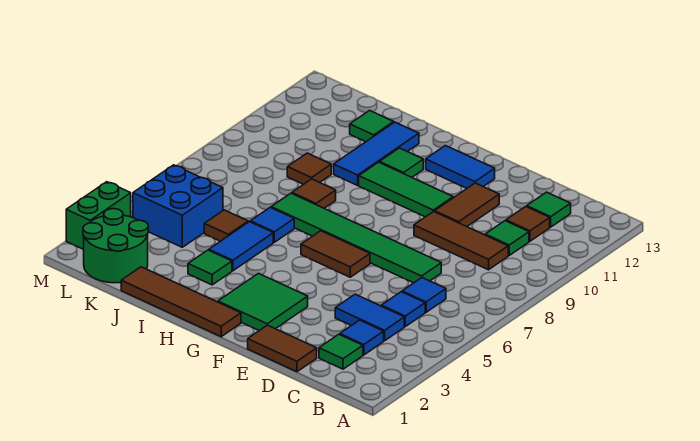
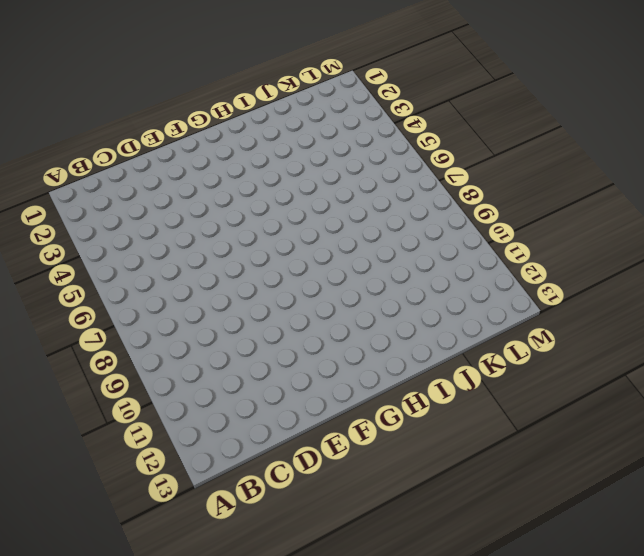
none -> green tile C2 level 1
none -> blue tile C3 level 1
none -> blue tile C4:D4 level 1

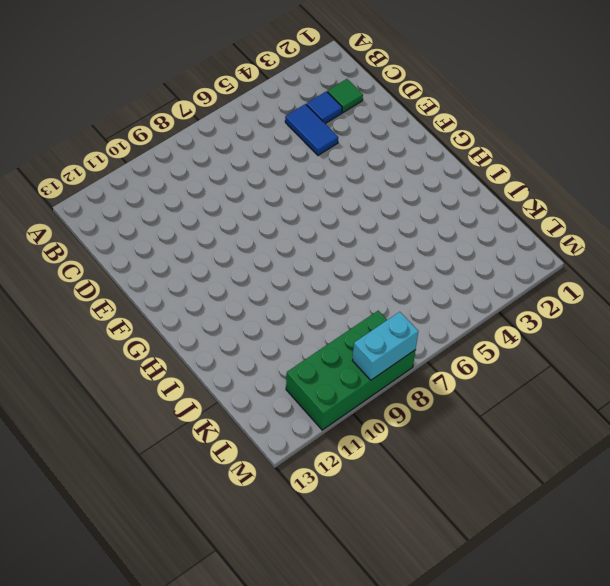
green brick L8:M11 level 1 -> none
cyan brick M8:M9 level 2 -> none
none -> blue tile C5 level 1
none -> blue tile C6 level 1
none -> brown tile C9:E9 level 1

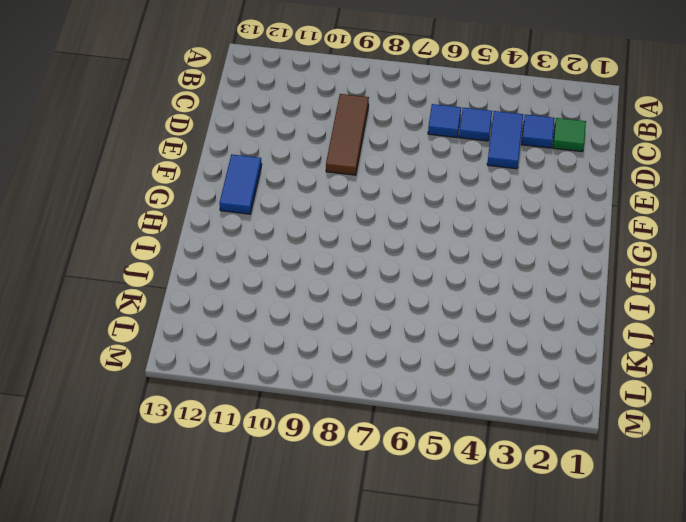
none -> green tile C10 level 1
none -> brown tile C11 level 1
none -> green tile C12 level 1

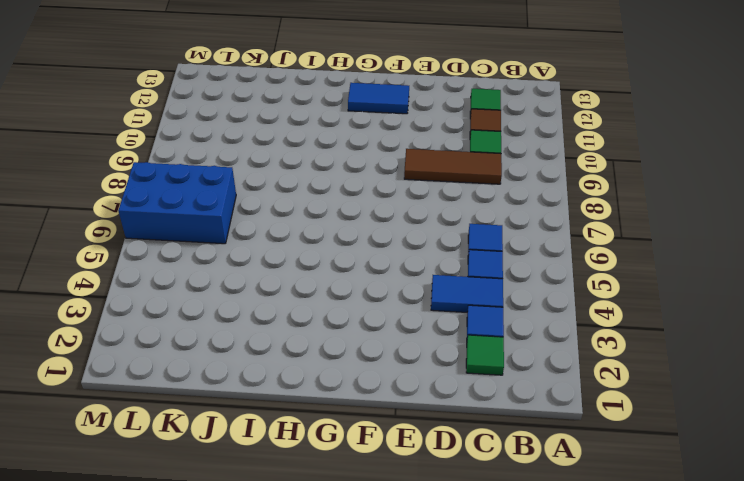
blue brick K6:M7 level 1 -> none
none -> brown tile D1:E1 level 1
none -> green tile D7:I7 level 1
none -> brown tile E10:E11 level 1

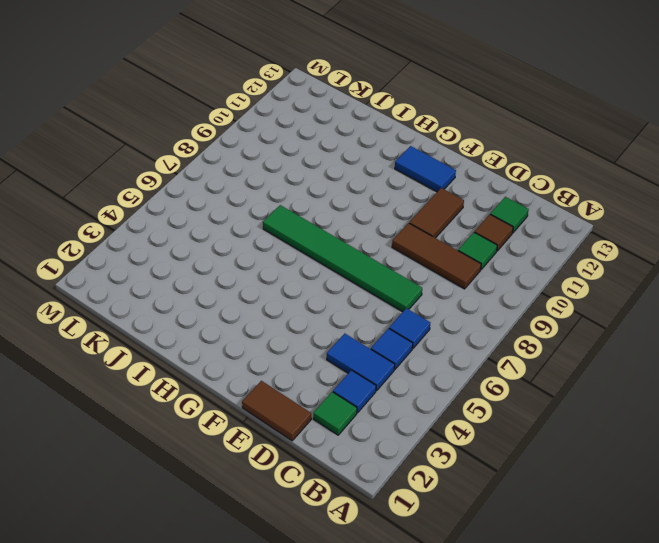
none -> green tile F2:G3 level 1
none -> brown tile F6:G6 level 1
none -> green tile F10:H10 level 1

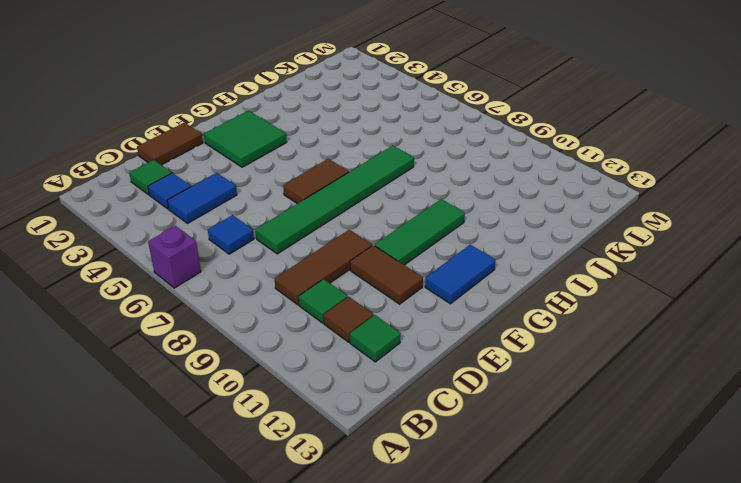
purple brick A6 level 1 -> none
none -> blue tile C5 level 1
none -> brown tile G1:J1 level 1
none -> green tile H11 level 1

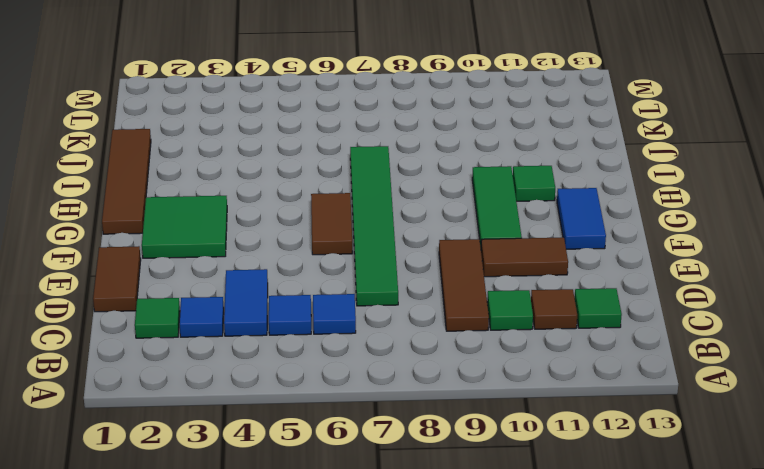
none -> green tile I3 level 1
none -> blue tile I4:I5 level 1
none -> blue tile I6 level 1

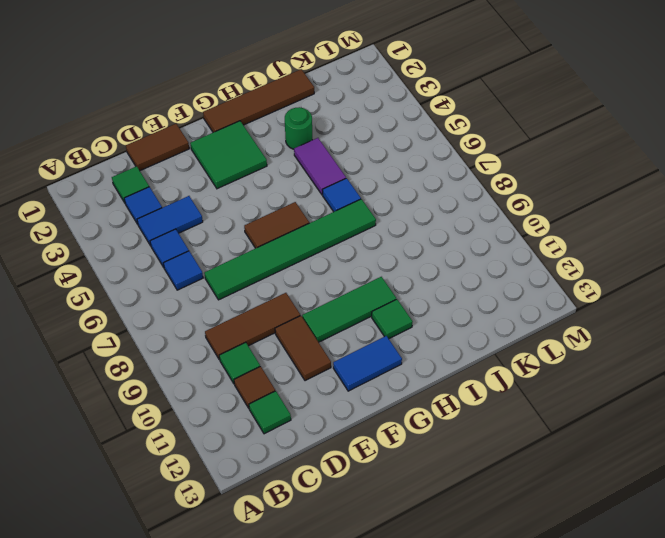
green round brick I3 level 1 -> green tile I3 level 1
purple tile I4:I5 level 1 -> blue tile I4:I5 level 1
none -> brown tile I8 level 1
none -> blue tile I10:I12 level 1
none -> brown tile J5 level 1

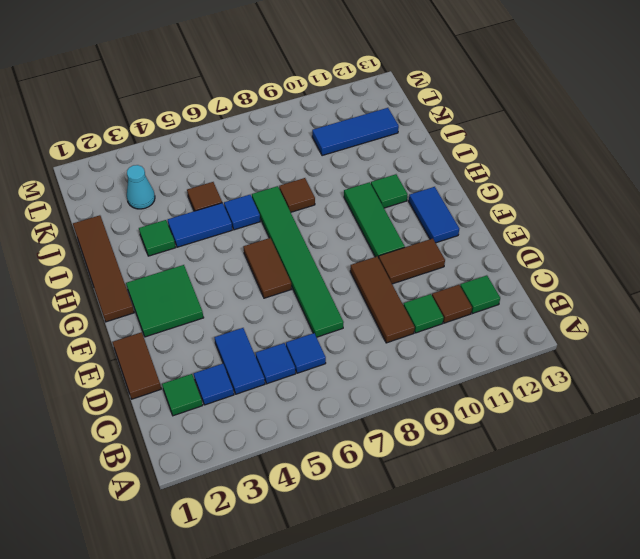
cyan cone K3 level 1 -> none
blue tile K10:K12 level 1 -> blue tile I10:I12 level 1
none -> brown tile J9 level 1
none -> green tile J12 level 1
none -> green round brick K1:L2 level 1

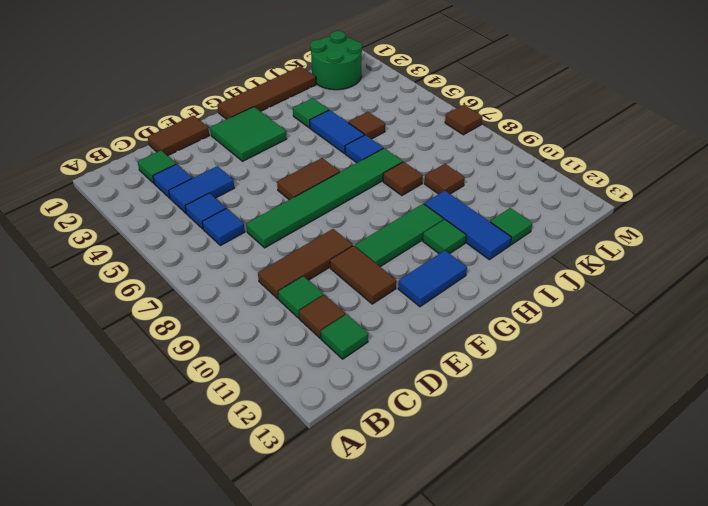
brown tile M7 level 1 -> none
none -> blue brick K4:L5 level 1
none -> green brick M2:M3 level 1

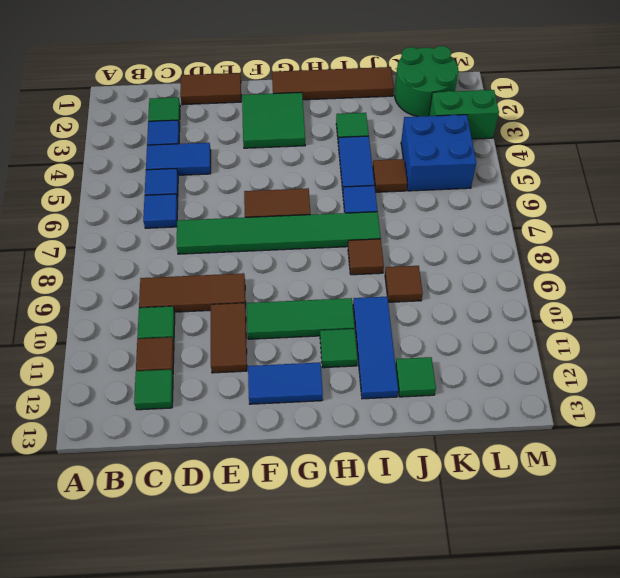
green brick L3:M3 level 1 -> green brick M2:M3 level 1

